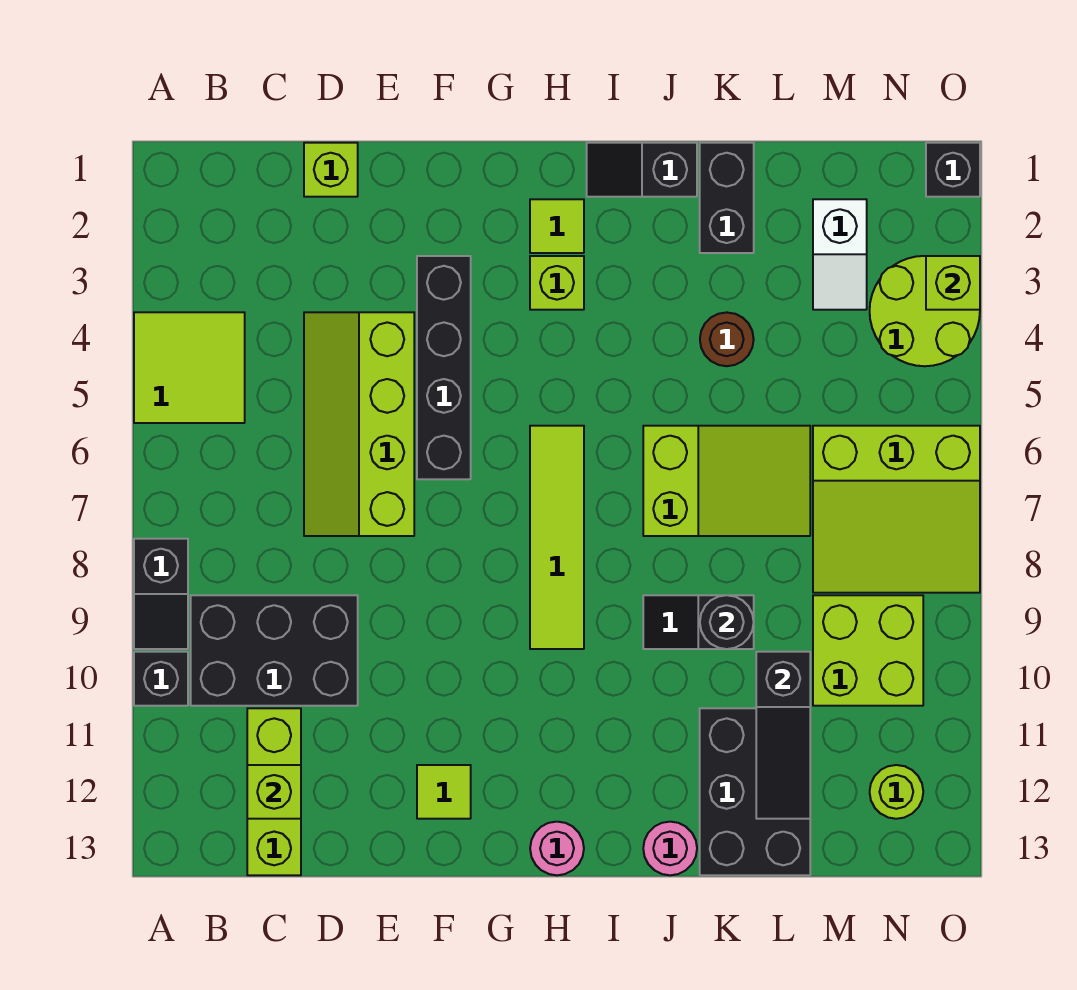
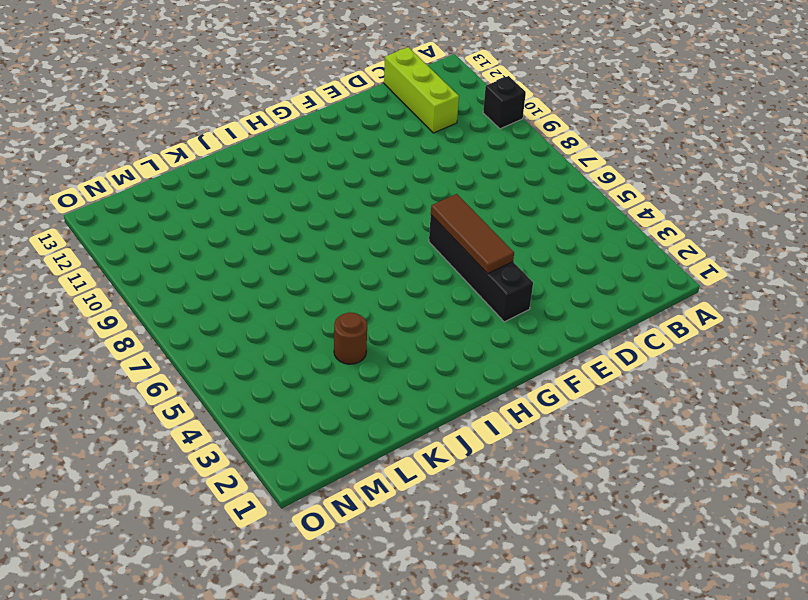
brown tile F4:F6 level 2 -> none
none -> lime tile A4:B5 level 1
none -> black slope A8:A9 level 1 top 8
none -> black brick B9:D10 level 1
none -> lime brick D1 level 1

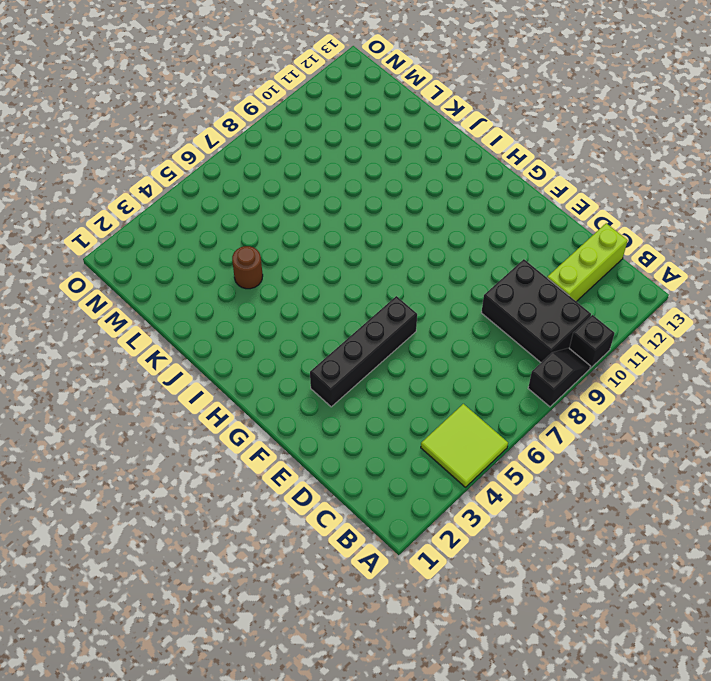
none -> lime brick D1 level 1
none -> lime slope D4:E7 level 1 top E
none -> lime tile F12 level 1
none -> lime tile H2 level 1

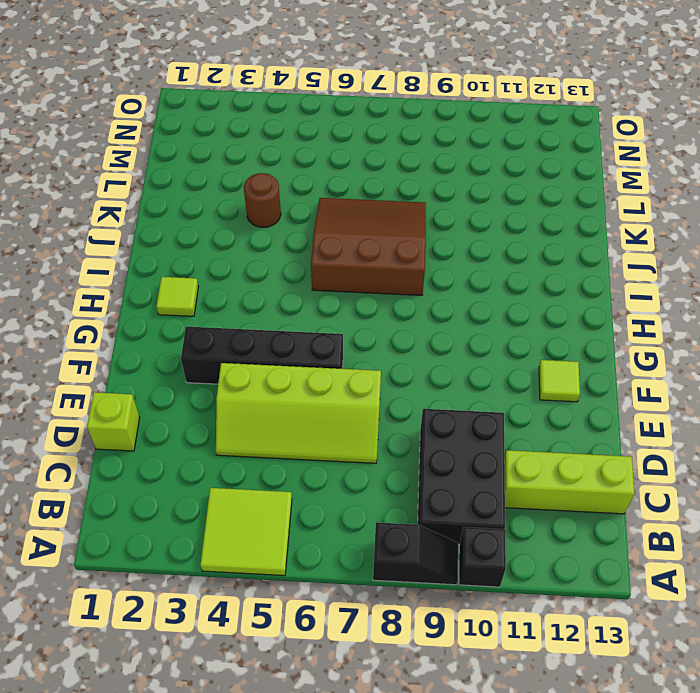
brown slope I6:K8 level 1 top I -> lime slope J6:L7 level 1 top J
none -> lime brick H3 level 1
none -> lime tile H6:H9 level 1
none -> pink round brick H13 level 1
none -> black slope I1:J1 level 1 top J

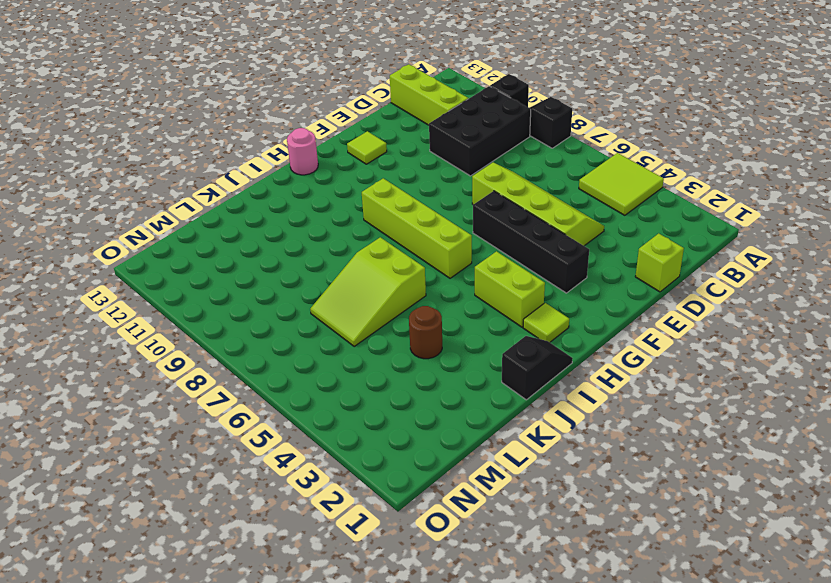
lime brick H3:H4 level 1 -> lime brick H3 level 1
lime brick H6:H9 level 1 -> lime tile H6:H9 level 1
none -> black slope J9:K9 level 1 top K
none -> pink round brick J13 level 1
none -> black brick K1:K2 level 1
none -> black brick K11:L13 level 1

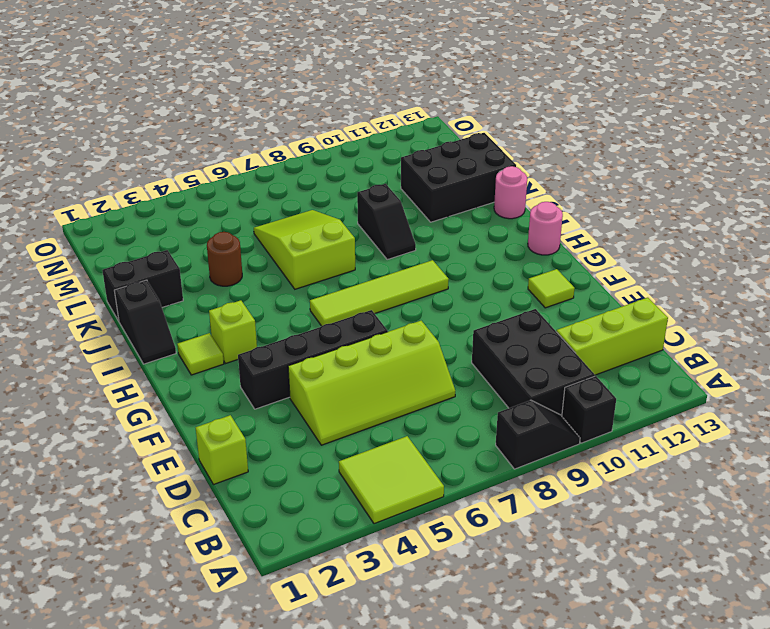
none -> white slope M2:M3 level 1 top 2
none -> lime slope M6:O8 level 1 top 6
none -> lime brick M9:N10 level 1
none -> lime round brick N3:O4 level 1

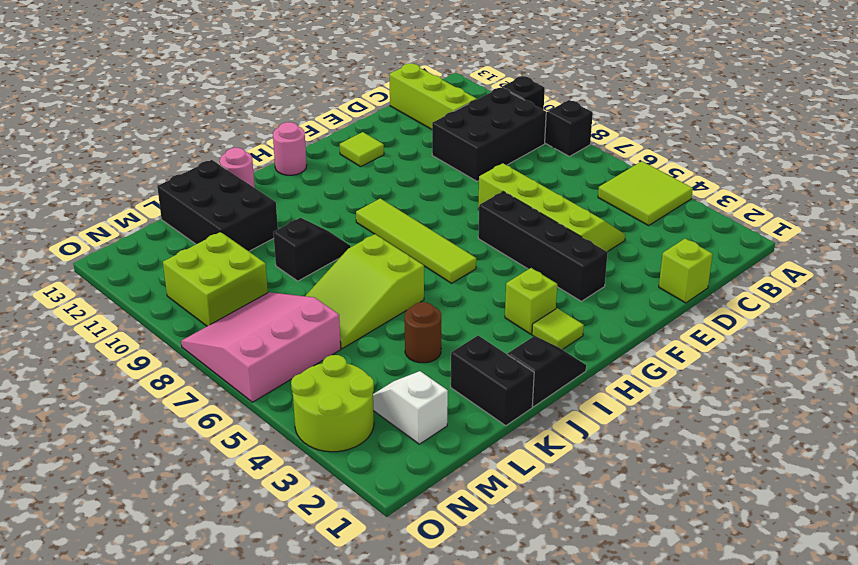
pink slope M6:O8 level 1 top 6 -> lime slope M6:O8 level 1 top 6
none -> lime round brick N12 level 1
none -> black brick O1 level 1
none -> lime brick C12 level 2
none -> black round brick K9 level 2

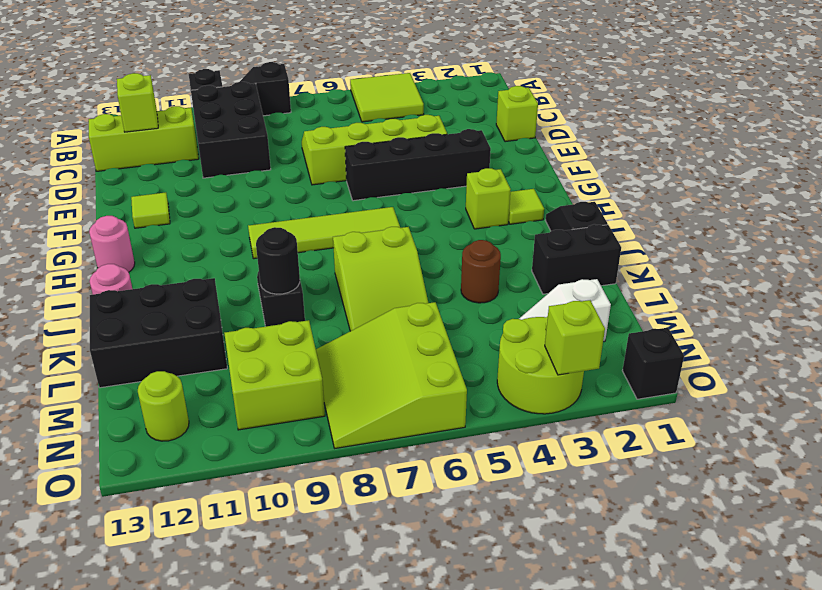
none -> black slope L10:L12 level 2 top 10

